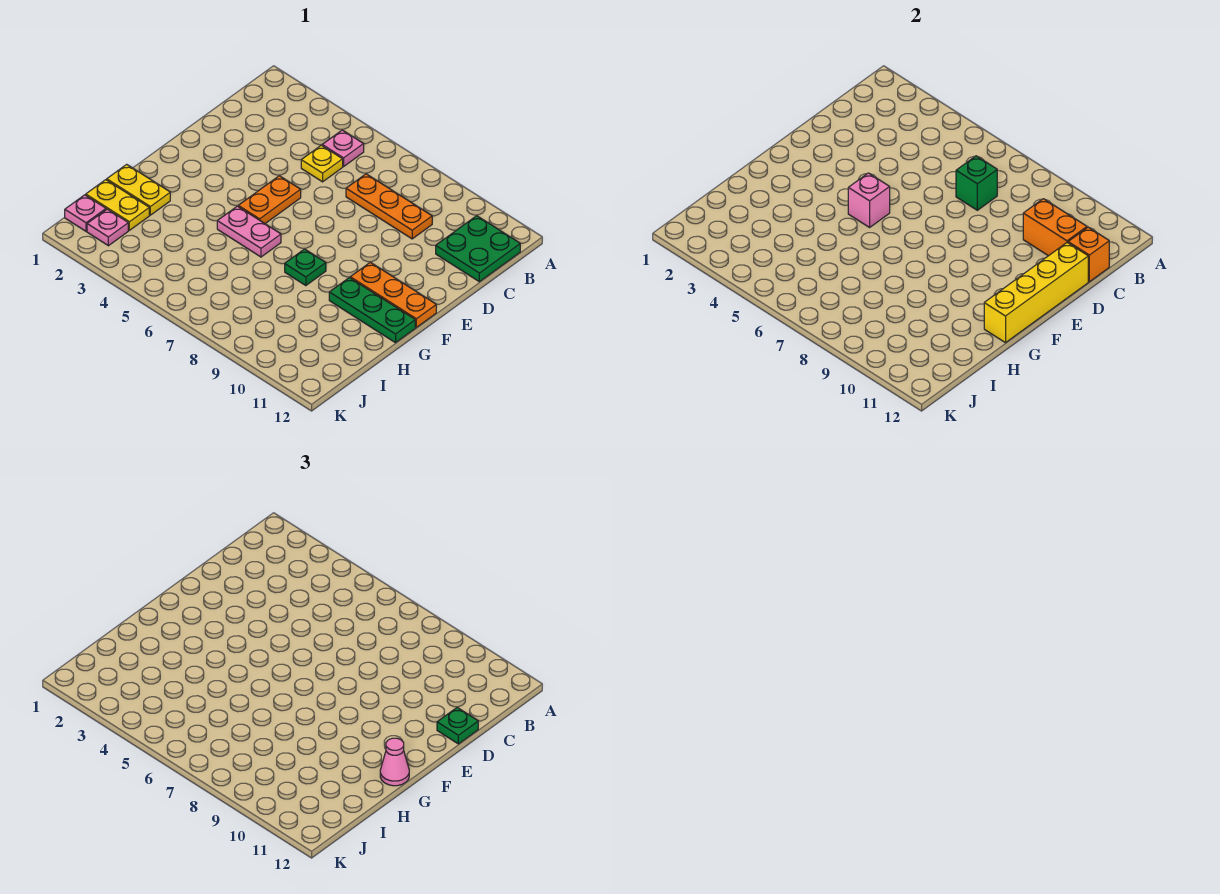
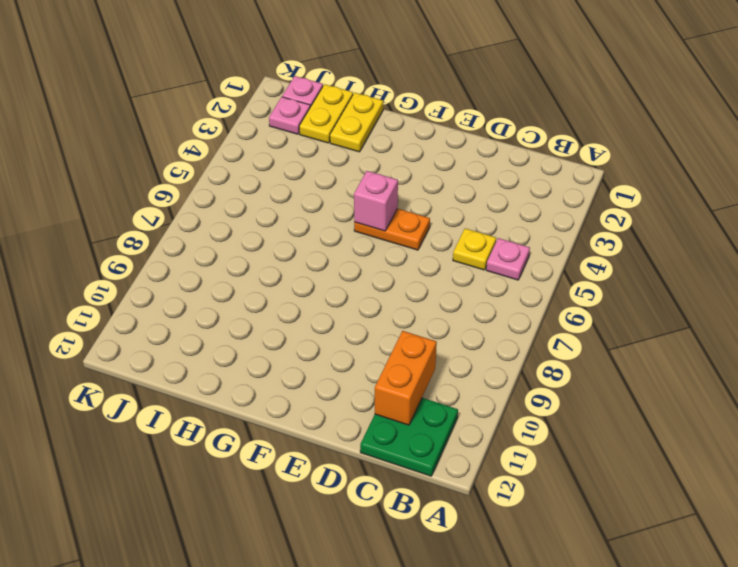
none -> orange plate C7:C9 level 1
none -> orange plate F10:F12 level 1
none -> pink plate G5:G6 level 1

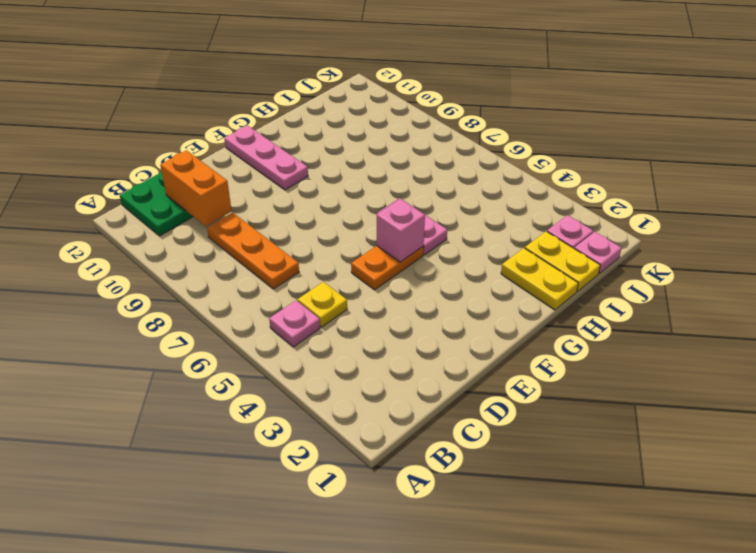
pink plate F10:F12 level 1 -> orange plate F10:F12 level 1
none -> green plate G8 level 1
none -> green plate G10:G12 level 1
none -> green brick C7 level 2

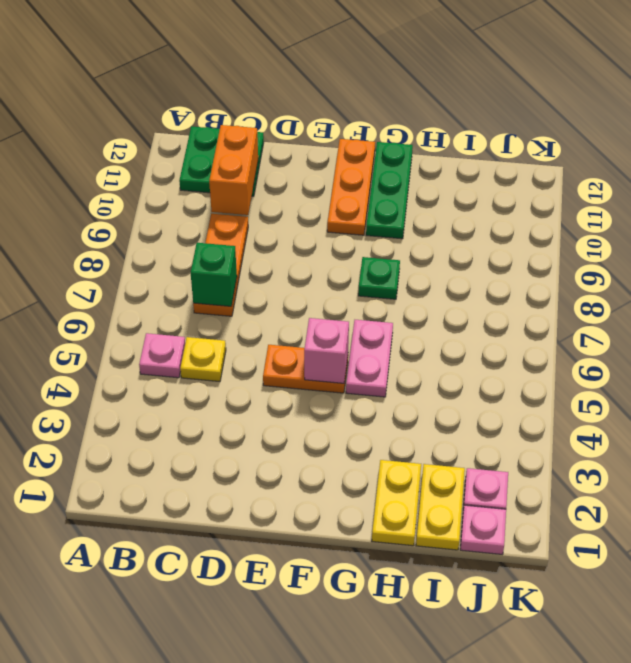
none -> orange brick C12 level 2
none -> yellow brick D12:G12 level 2
none -> green plate D12 level 3

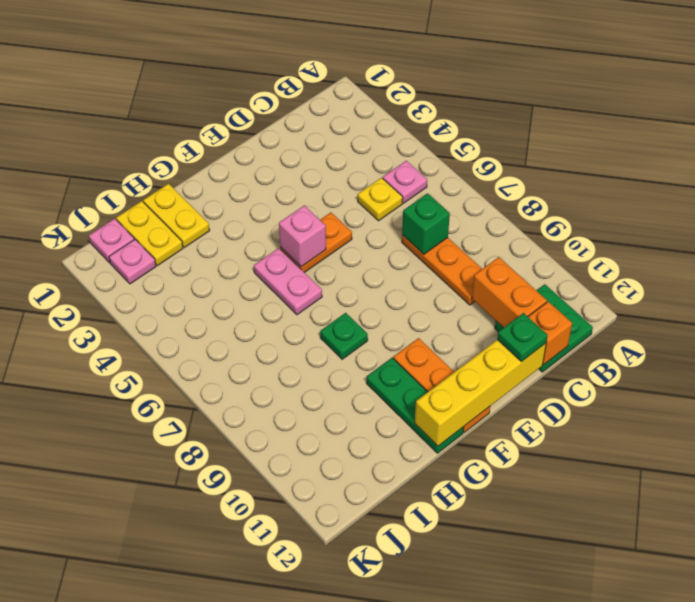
none -> pink cone G12 level 3

